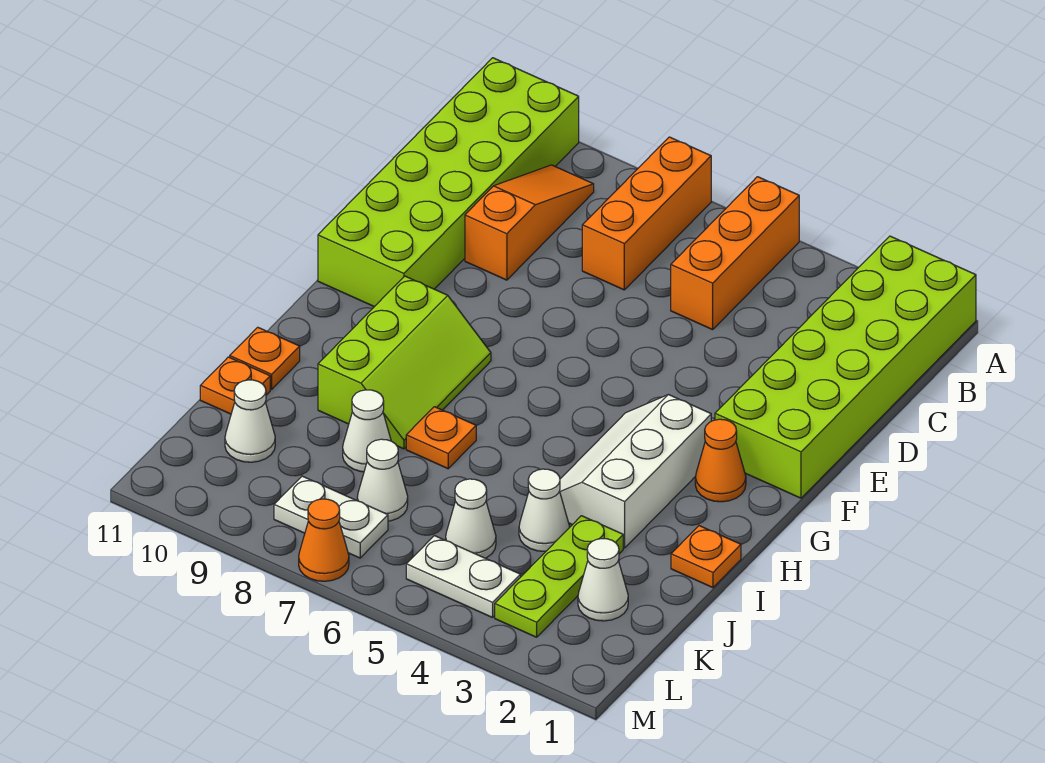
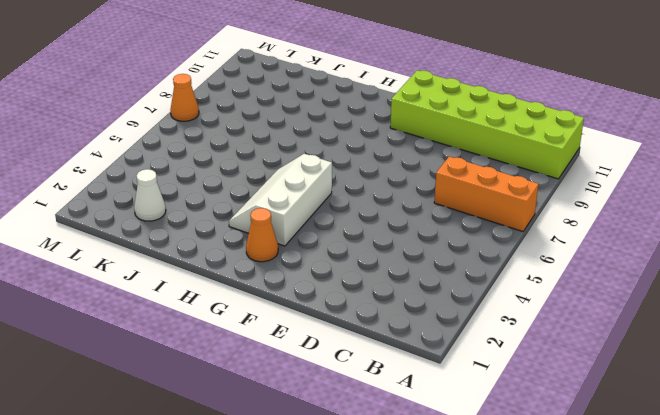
white slope G3:H5 level 1 top G -> white slope G3:I4 level 1 top 3
none -> lime brick A1:F2 level 1
none -> orange brick A5:C5 level 1
none -> orange slope B9:D9 level 1 top D

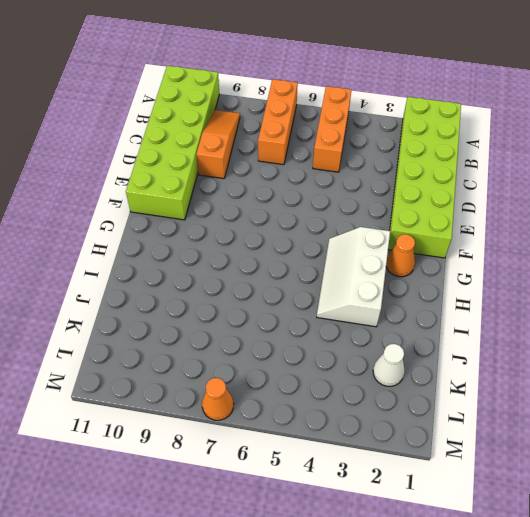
none -> lime slope G8:I9 level 1 top 9
none -> orange plate I1 level 1
none -> orange plate I7 level 1

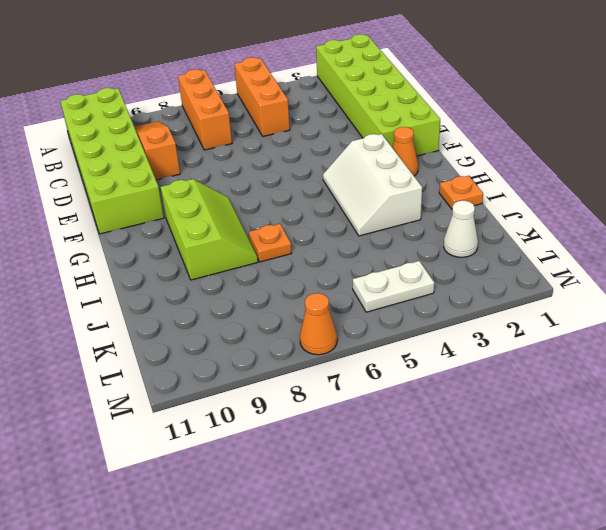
none -> orange plate I11 level 1
none -> lime plate J3:L3 level 1
none -> white cone J4 level 1

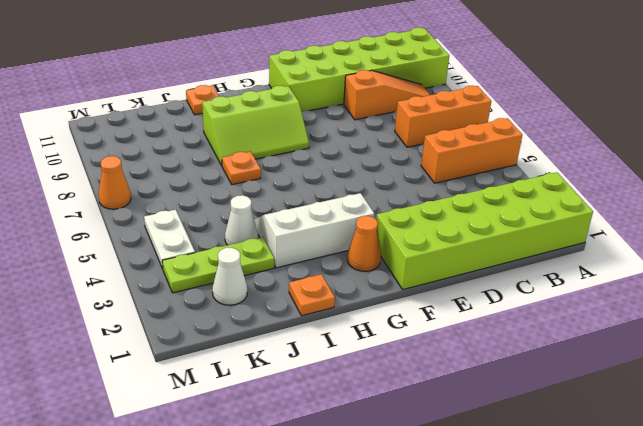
none -> white cone J8 level 1
none -> orange plate J11 level 1
none -> white cone K5 level 1

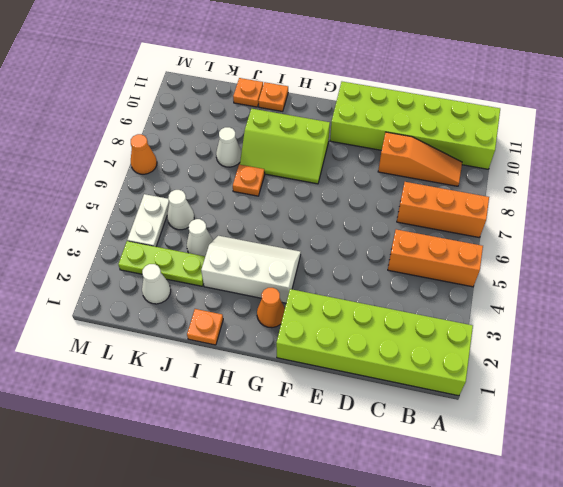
none -> white cone K7 level 1
none -> white cone K10 level 1
none -> white plate L7:L8 level 1

